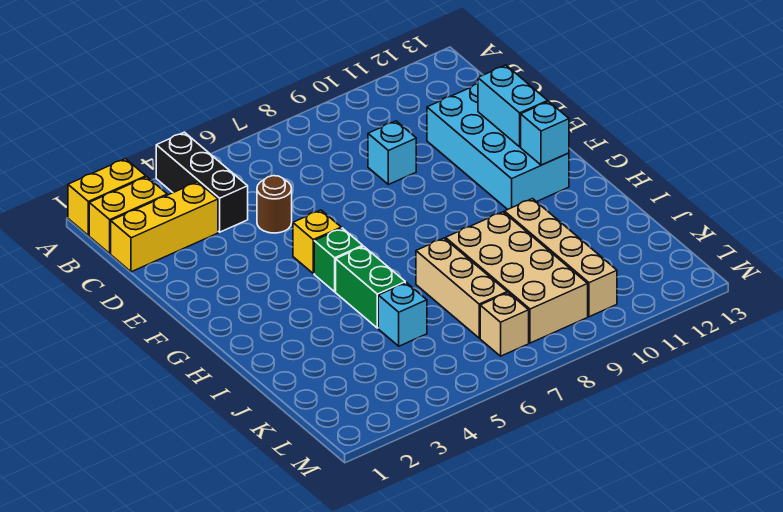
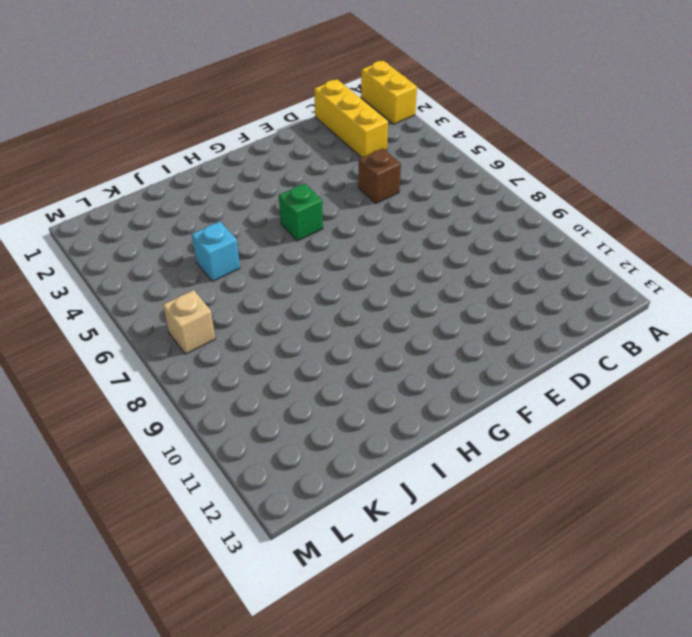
brown brick D5 level 1 -> brown round brick D5 level 1
none -> black brick A4:C4 level 1
none -> yellow brick B1:B2 level 1
none -> cyan brick D9 level 1

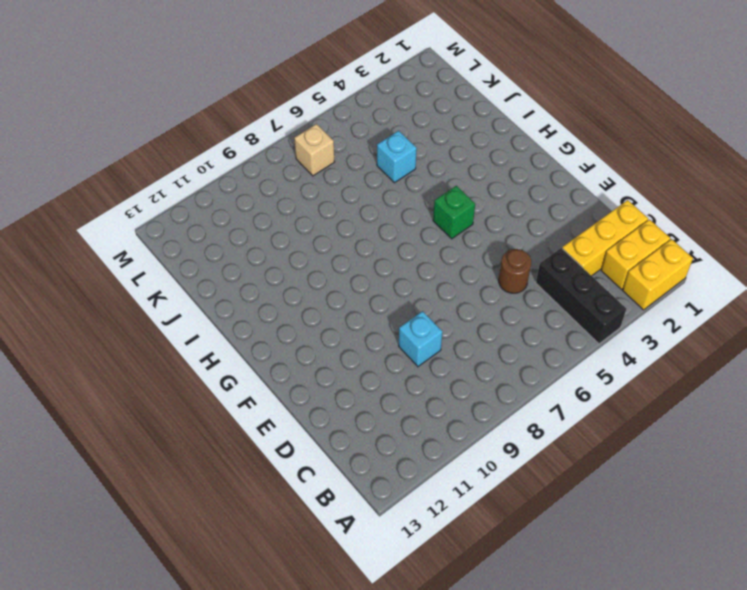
none -> cyan brick D11:G12 level 1
none -> yellow brick F5 level 1
none -> green brick H5:I5 level 1

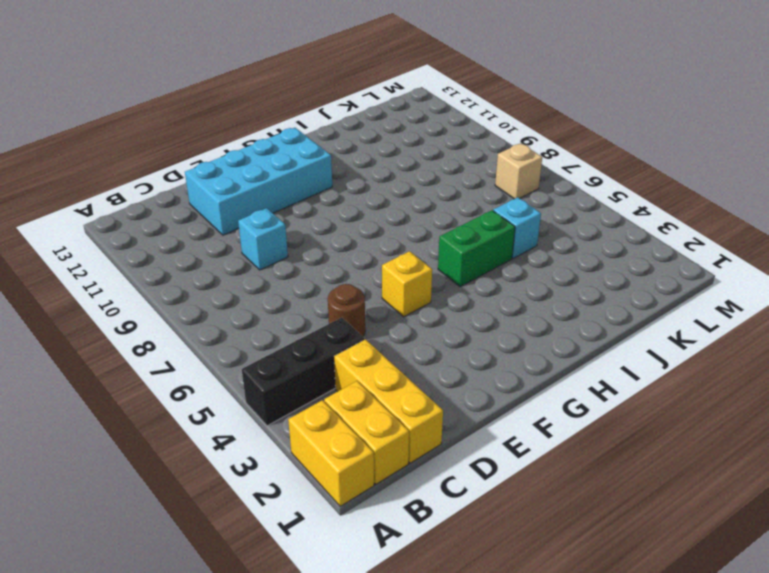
none -> green brick G5 level 1
none -> tan brick I7:K7 level 1
none -> tan brick I8:L9 level 1

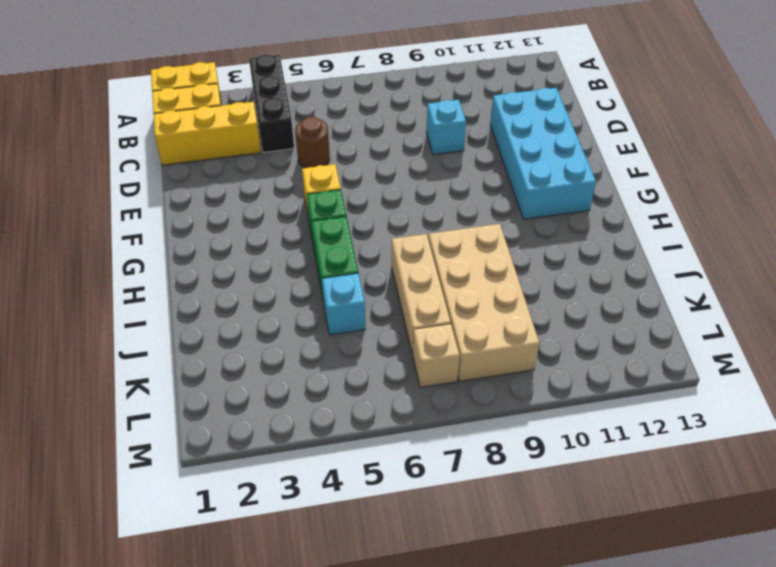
none -> tan brick I10:L10 level 1
none -> cyan brick E12:F12 level 2
none -> cyan brick G12 level 2

